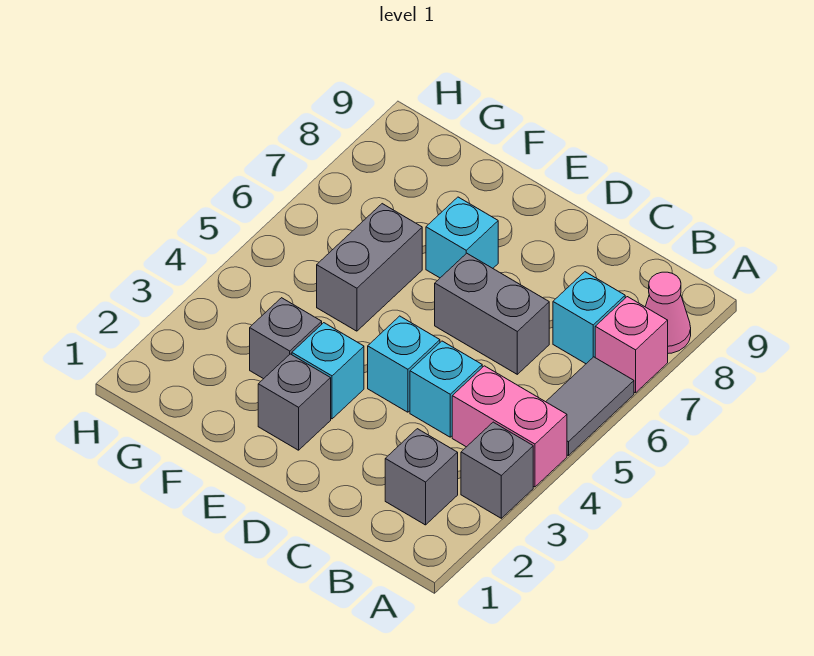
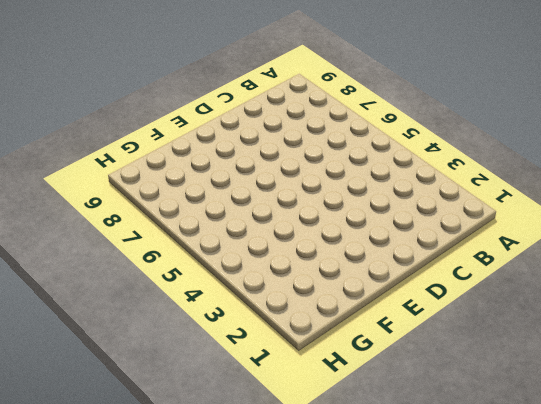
none -> grey brick A3 level 1
none -> pink brick A4:B4 level 1
none -> grey tile A5:A6 level 1

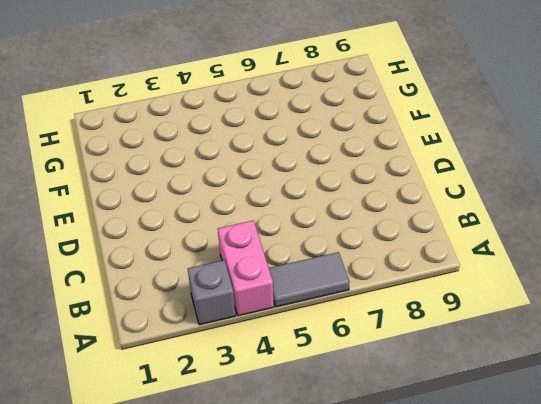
none -> pink brick A7 level 1
none -> pink cone A8 level 1
none -> grey brick B2 level 1

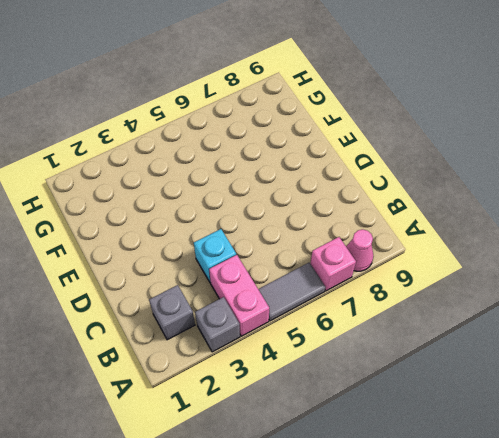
none -> cyan brick B7 level 1
none -> grey brick C6:D6 level 1
none -> cyan brick D4 level 1

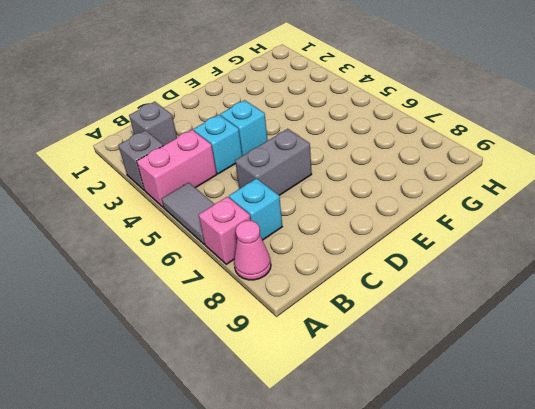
none -> grey brick E2 level 1
none -> cyan brick E3 level 1
none -> cyan brick E7 level 1

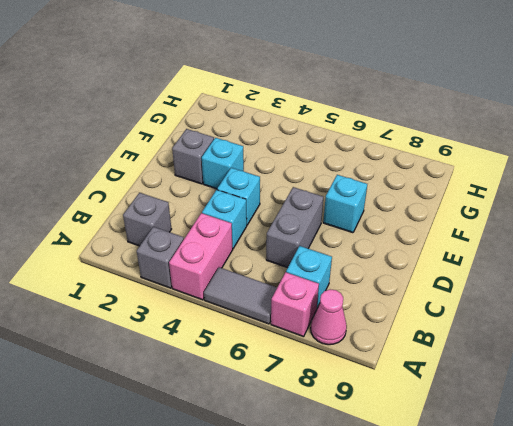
none -> grey brick F3 level 1
none -> grey brick F5:F6 level 1

